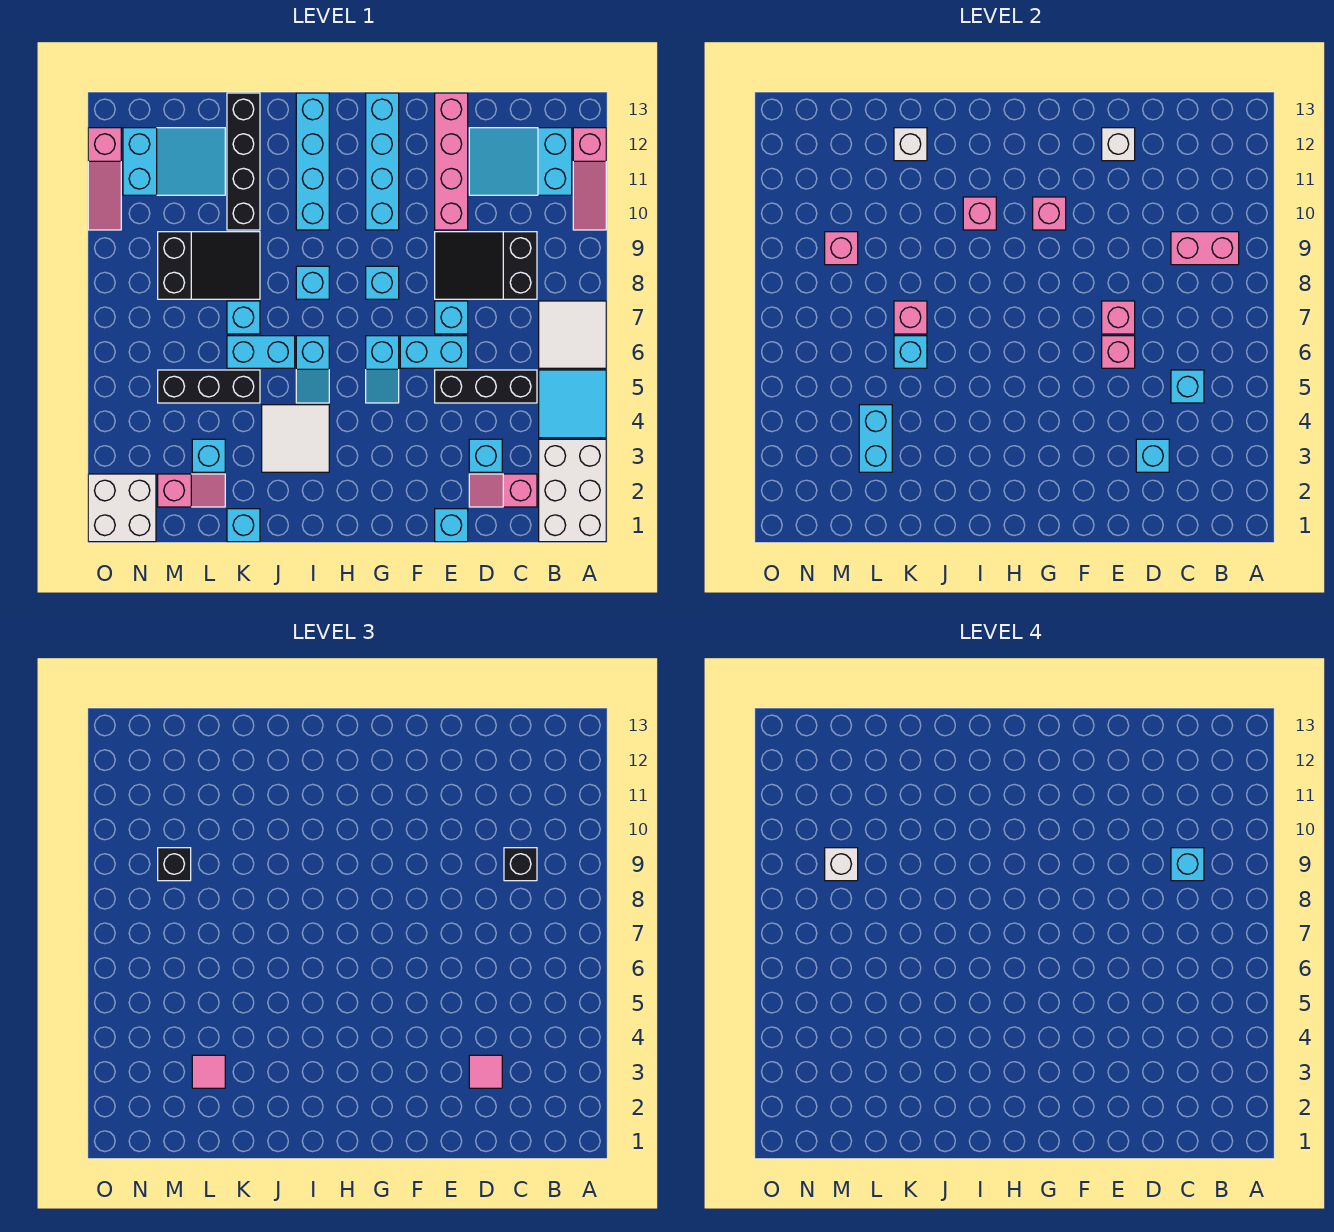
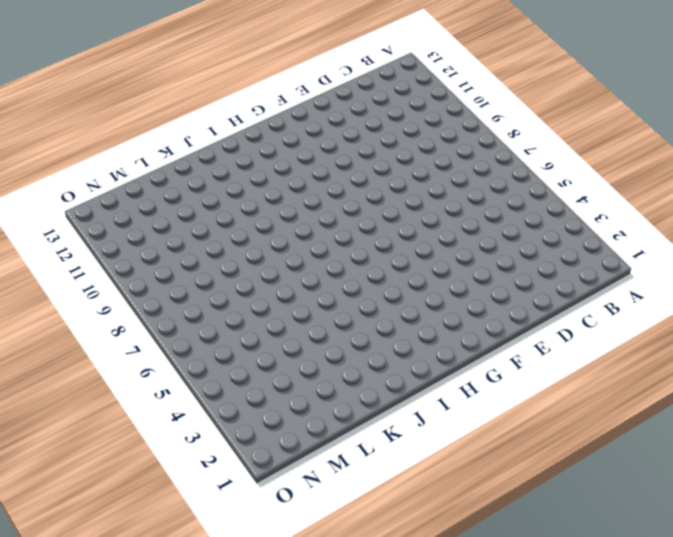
none -> white brick A1:B3 level 1
none -> cyan tile A4:B5 level 1
none -> white tile A6:B7 level 1
none -> pink slope A10:A12 level 1 top 12

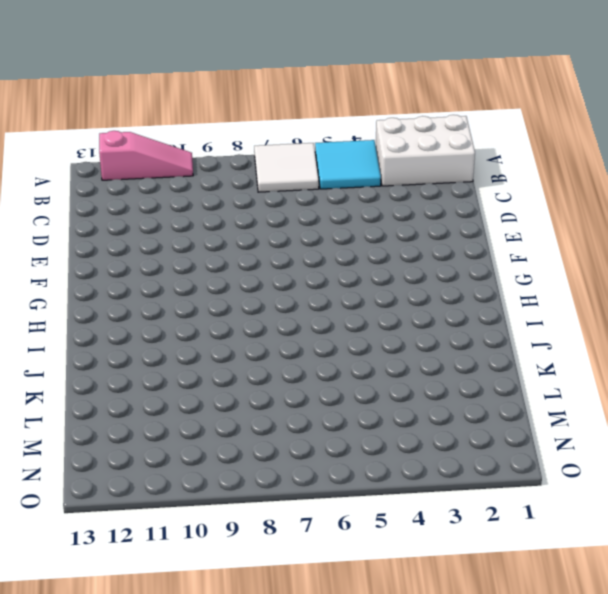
none -> cyan slope B11:D12 level 1 top B
none -> pink slope C2:D2 level 1 top C
none -> black brick C5:E5 level 1
none -> black slope C8:E9 level 1 top C

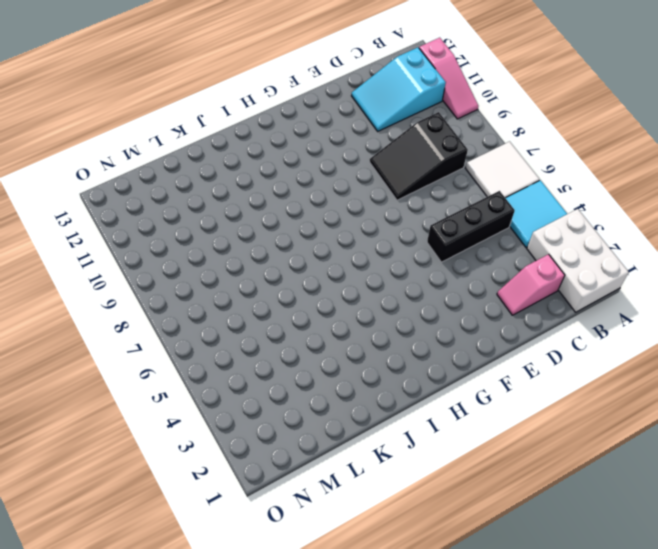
none -> cyan brick D3 level 1
none -> cyan brick E1 level 1
none -> cyan brick E6:F6 level 1
none -> cyan brick E7 level 1

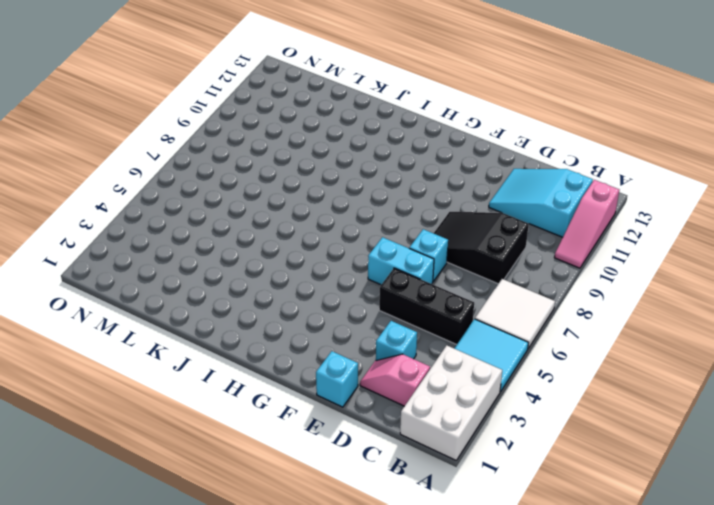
none -> pink brick E10:E13 level 1
none -> cyan slope G5:G6 level 1 top 6
none -> cyan brick G8 level 1
none -> cyan brick G10:G13 level 1

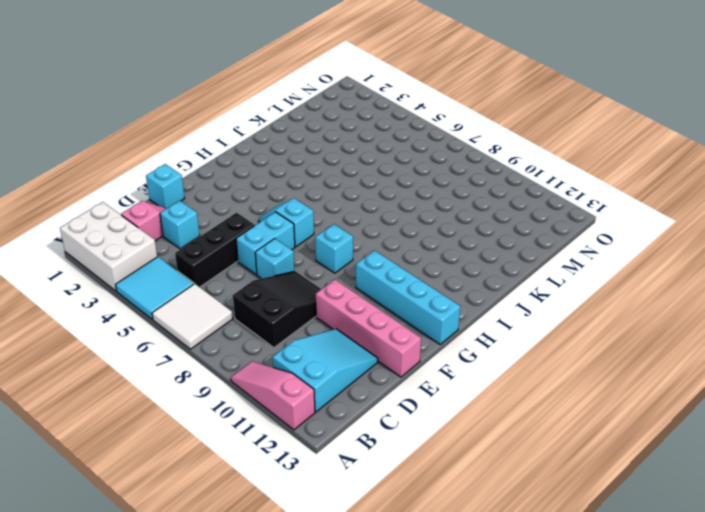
none -> white tile I3:J4 level 1
none -> cyan slope I5:I6 level 1 top 6
none -> cyan brick I8 level 1
none -> cyan brick I10:I13 level 1

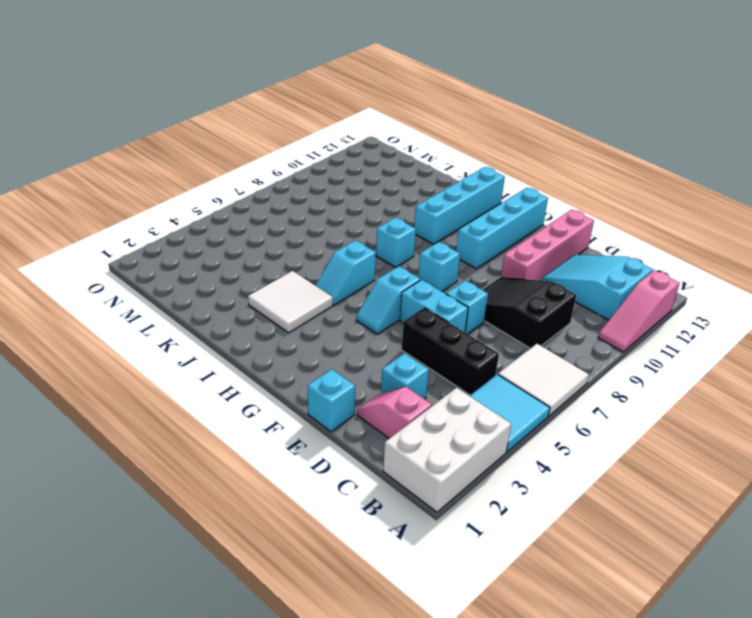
none -> cyan brick J6:K6 level 1
none -> cyan brick K1 level 1
none -> black brick K5:M5 level 1
none -> cyan brick K7 level 1

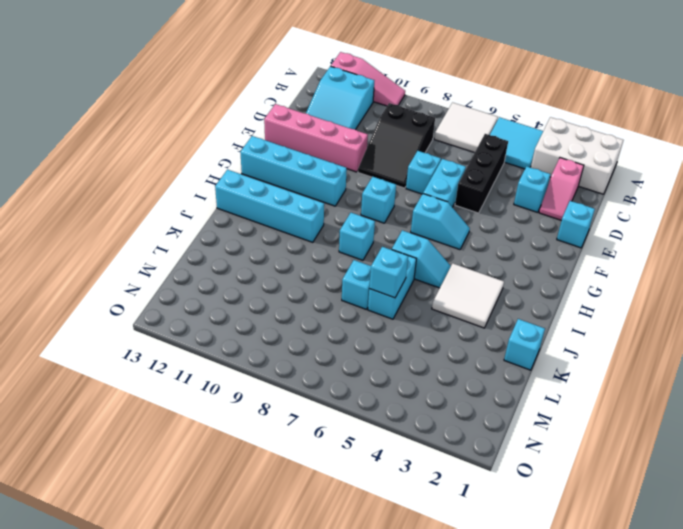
none -> black brick K5:M5 level 1
none -> black slope K8:M9 level 1 top M
none -> black brick K10:K13 level 1
none -> pink slope L2:M2 level 1 top M

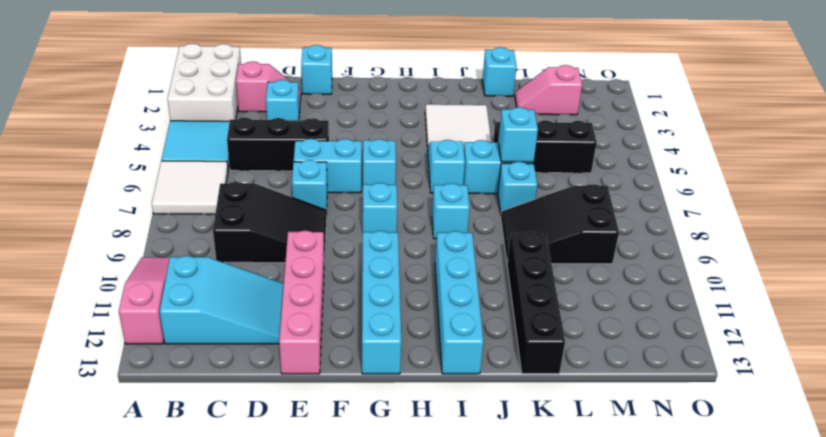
none -> cyan brick L3 level 1
none -> cyan slope L11:N12 level 1 top N
none -> white brick N1:O2 level 1
none -> pink slope O10:O12 level 1 top 12

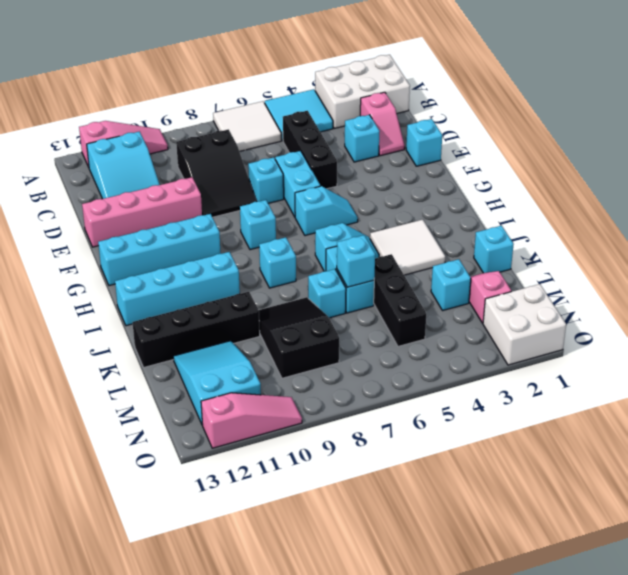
none -> pink brick B9:C9 level 2
none -> cyan brick C5 level 2
none -> cyan brick D3 level 2
none -> pink brick E6 level 2

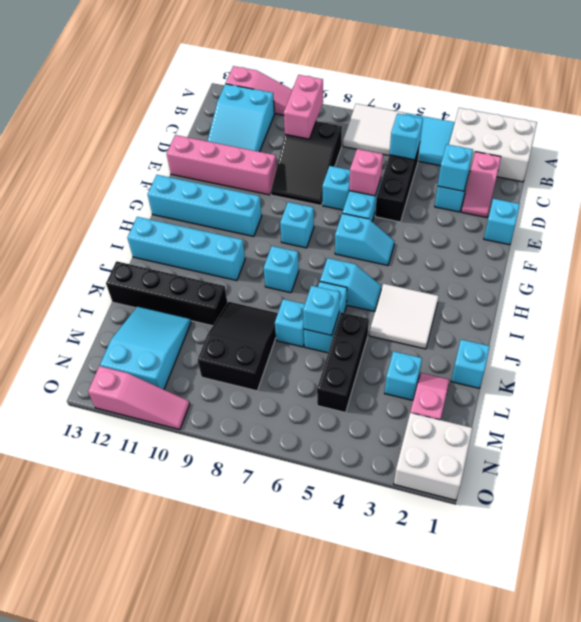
none -> pink brick E7 level 2
none -> white brick E12 level 2
none -> pink brick G10 level 2
none -> pink brick I10 level 2

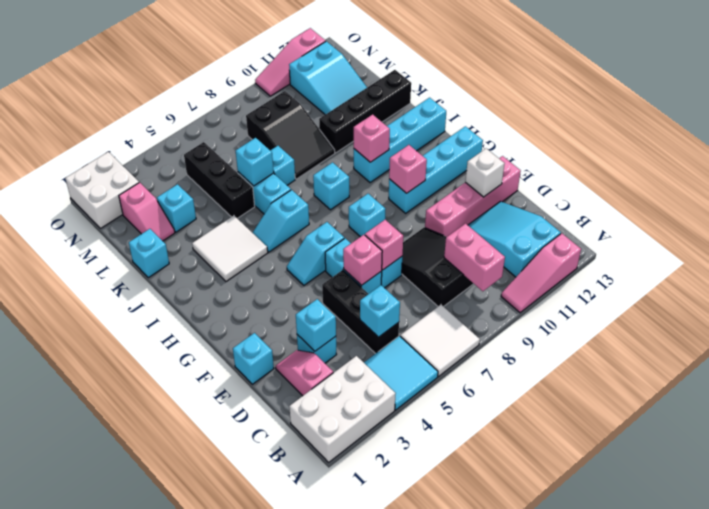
none -> pink brick K7 level 2
none -> white brick K12 level 2
none -> cyan brick L3:L4 level 2
none -> pink brick M9 level 2

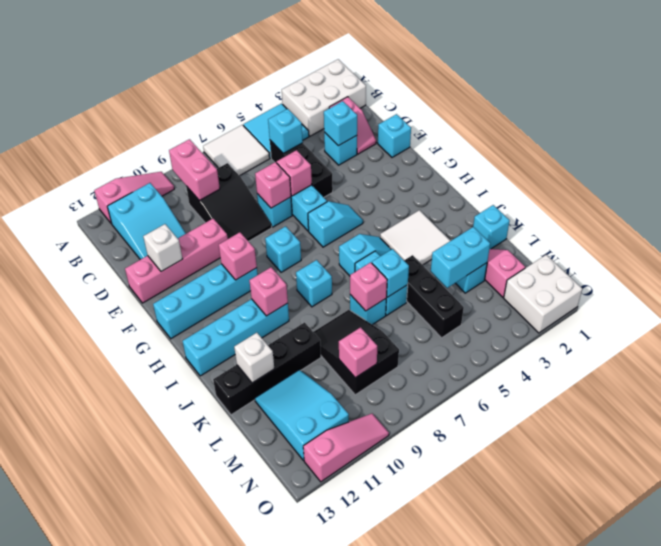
none -> black brick C9 level 3
none -> pink tile D3 level 3
none -> pink tile L3 level 3
none -> black brick M9 level 3

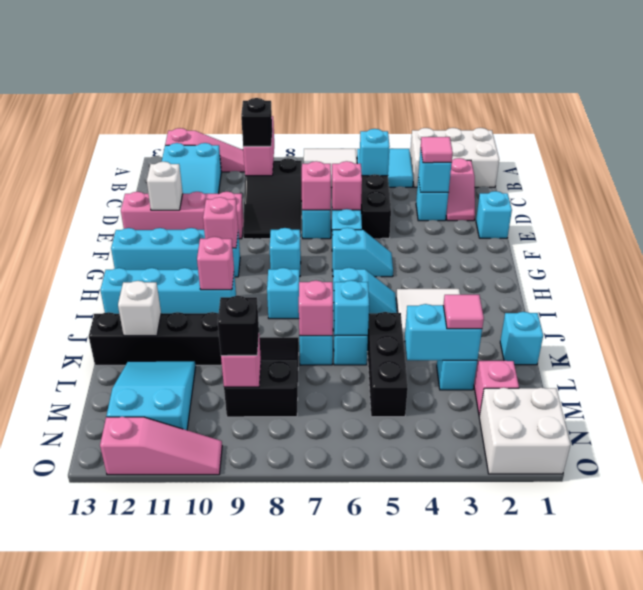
none -> cyan brick C9 level 4
none -> white brick M9 level 4

